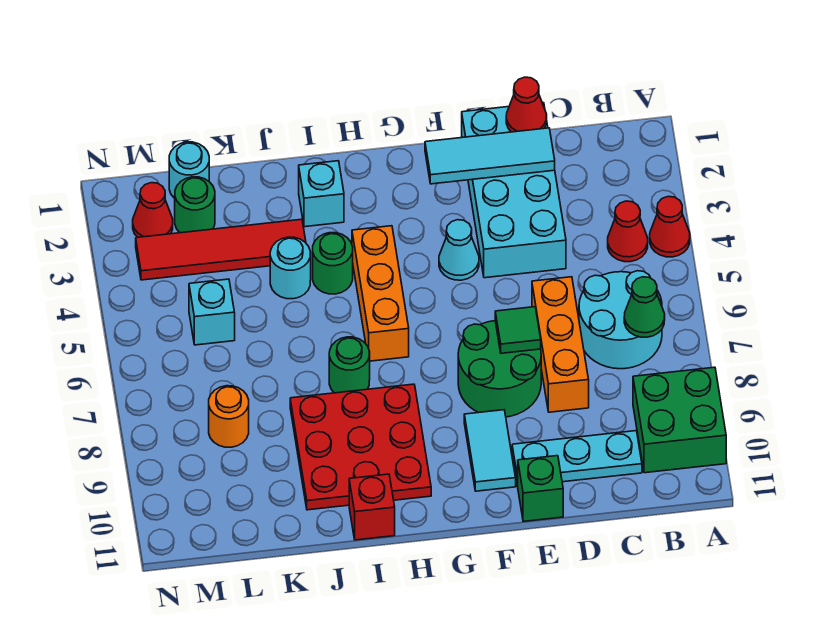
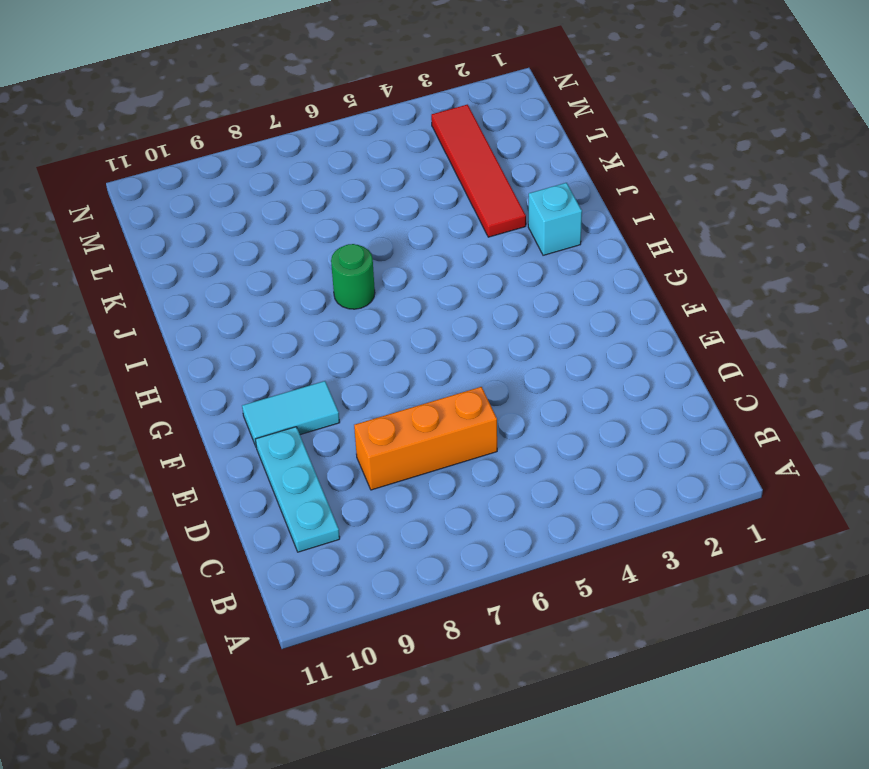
none -> red cone A4 level 1
none -> green brick A9:B10 level 1
none -> red cone B4 level 1

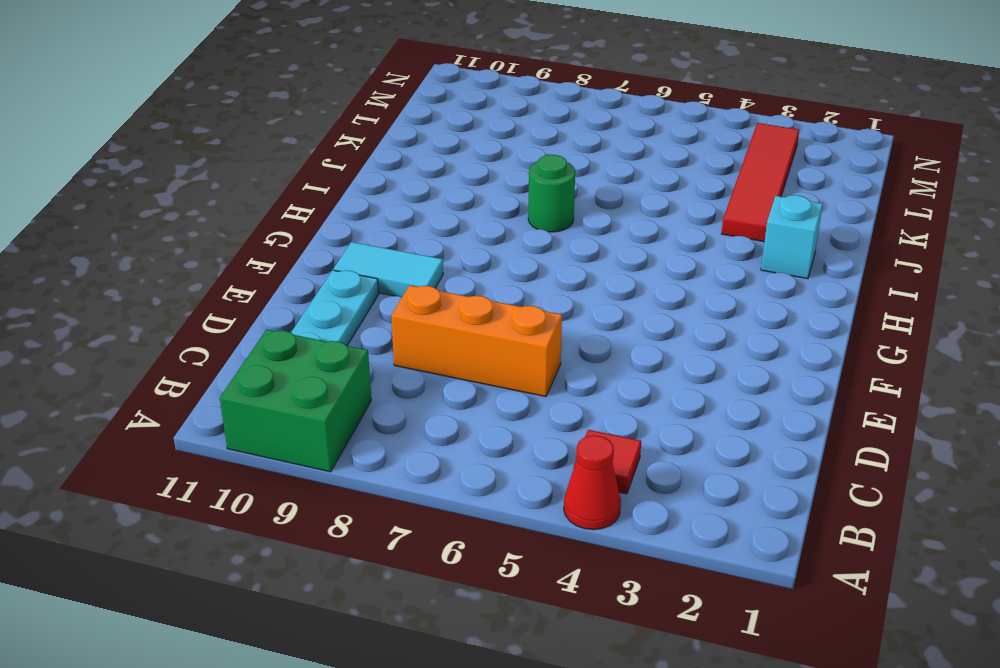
red tile B4 level 1 -> red cone B4 level 1
none -> cyan round brick B6:C7 level 1
none -> cyan brick D1:E4 level 1
none -> green round brick E7:F8 level 1

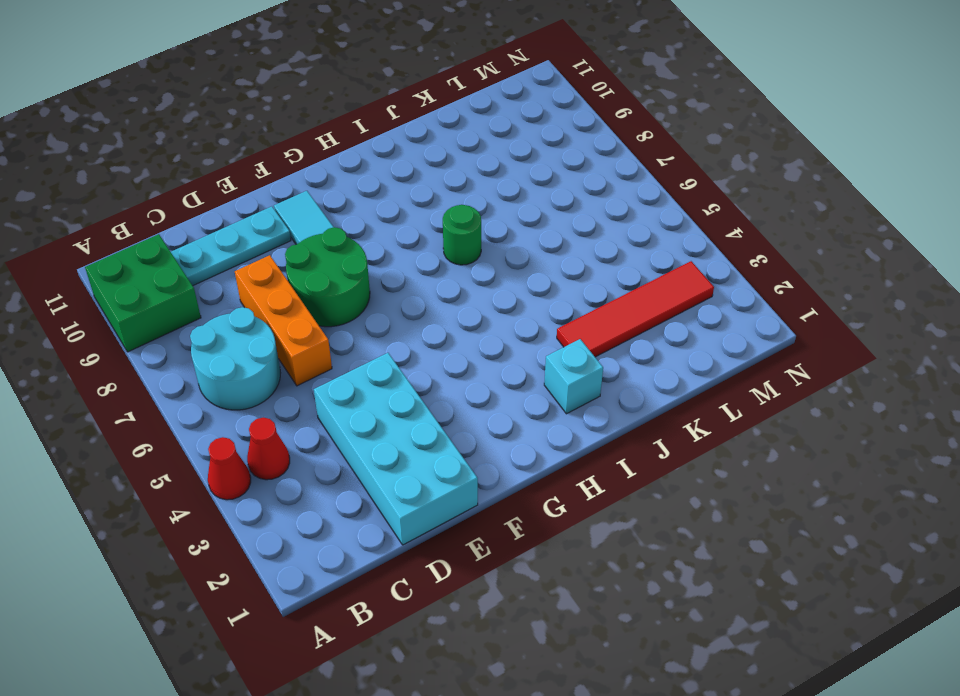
none -> green brick E11 level 1
none -> cyan cone F4 level 1
none -> orange brick H4:H6 level 1

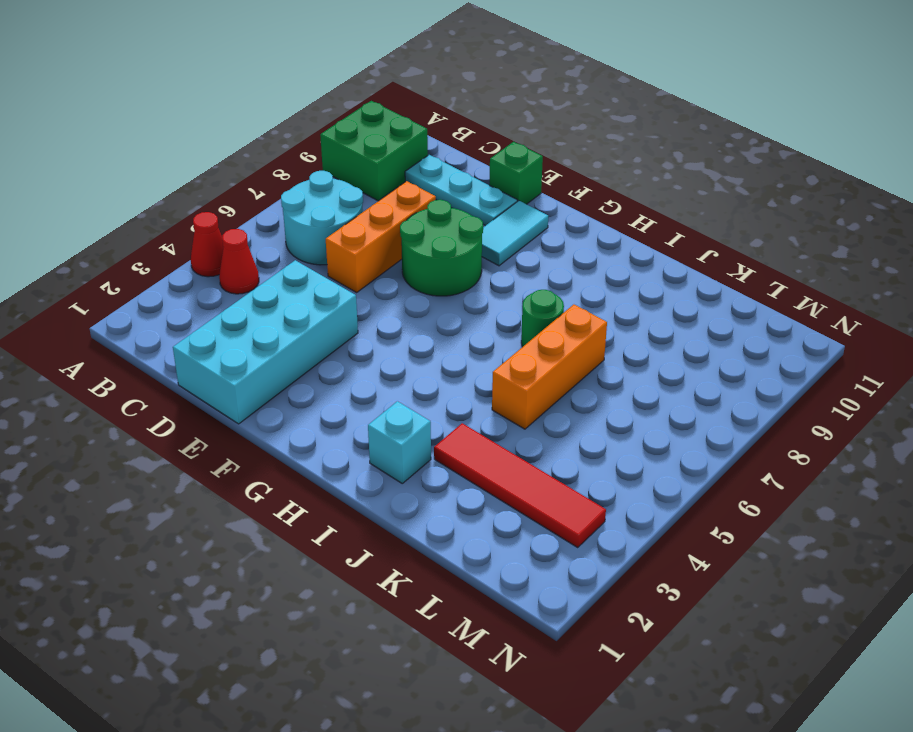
orange brick J5:J7 level 1 -> orange brick H4:H6 level 1
none -> cyan cone F4 level 1
none -> red plate H8:J10 level 1
none -> green round brick I4 level 1

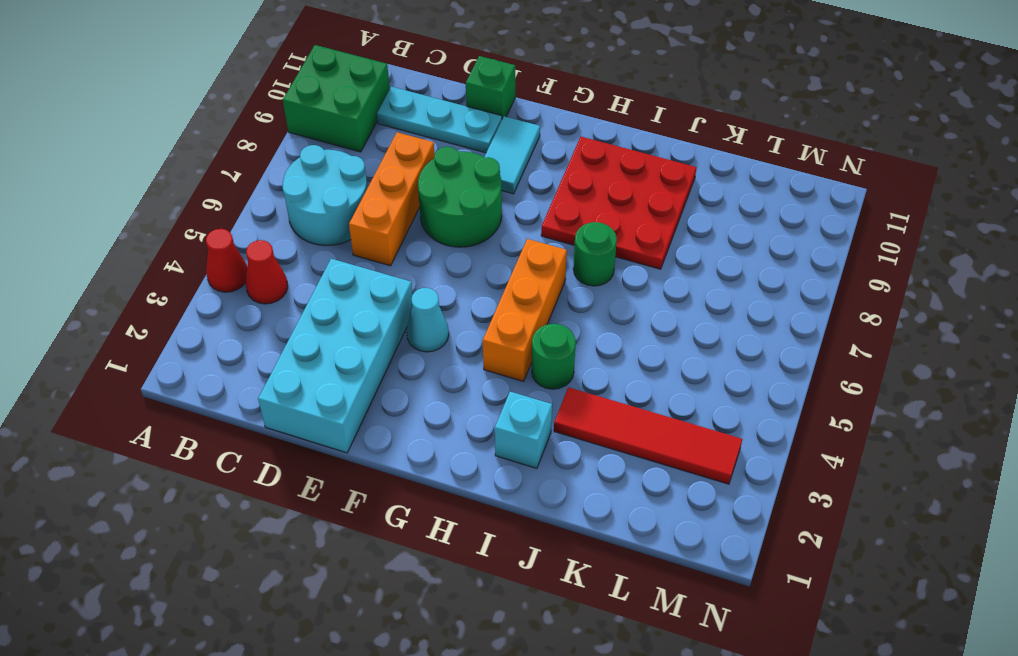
none -> red brick I11 level 1
none -> cyan round brick J4 level 1
none -> cyan round brick L1 level 1

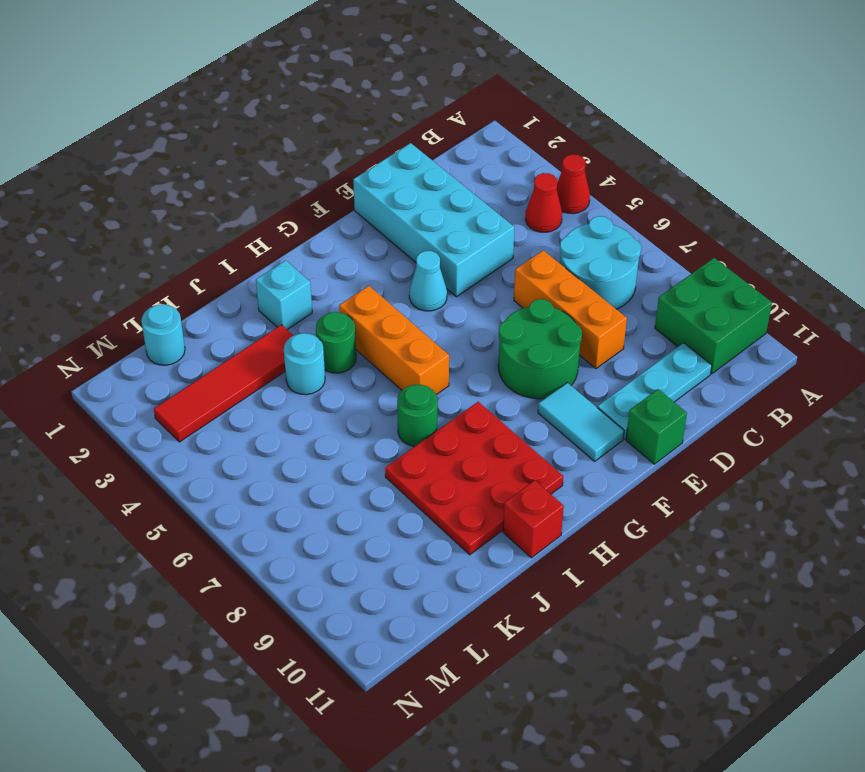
none -> green round brick L2 level 1
none -> cyan brick L5 level 1
none -> orange round brick L8 level 1

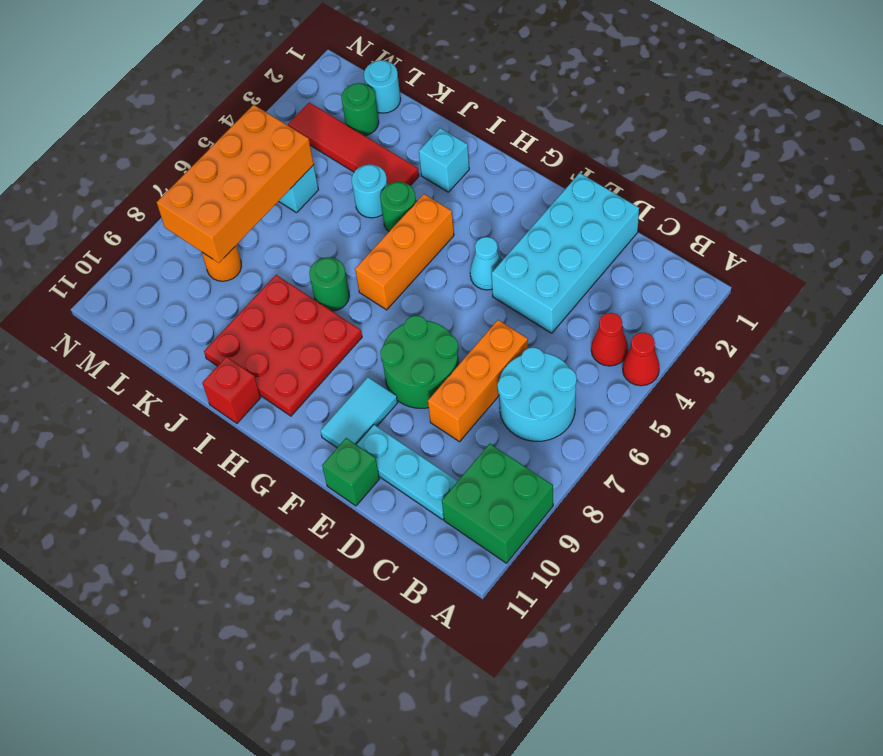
orange brick L5:M8 level 2 -> none
none -> red cone M2 level 1
none -> green cone B7 level 2
none -> red cone D1 level 2

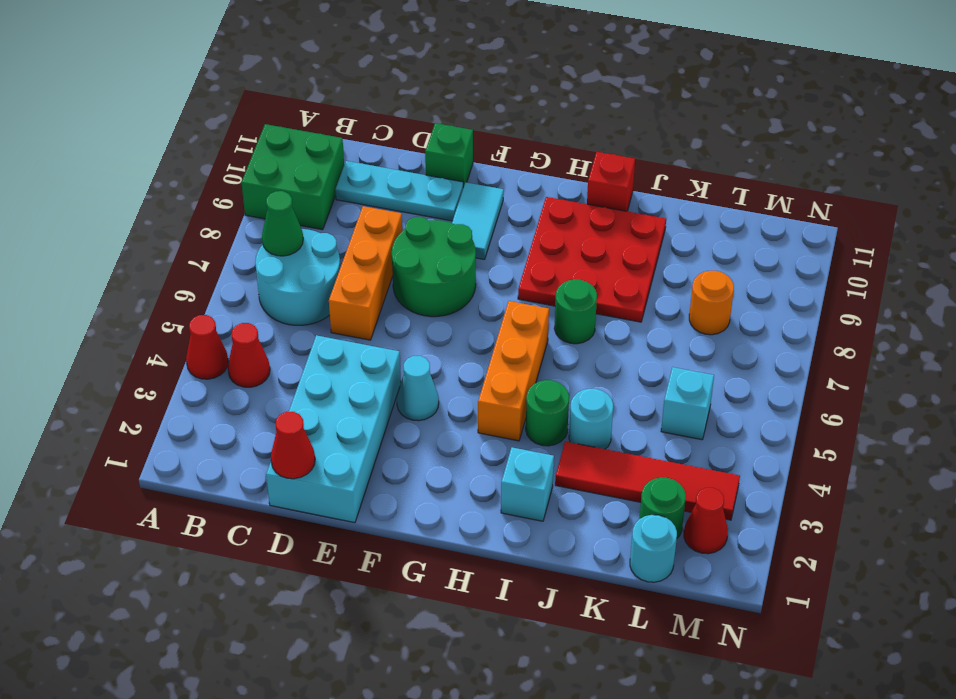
none -> cyan tile D2:F2 level 2
none -> green tile E7 level 2

